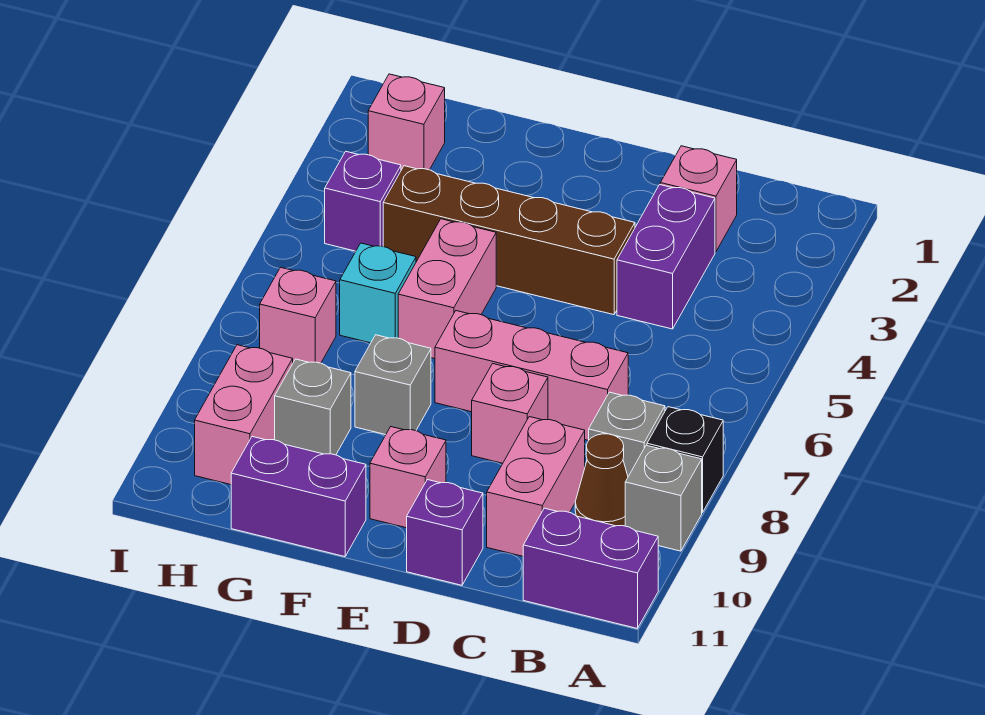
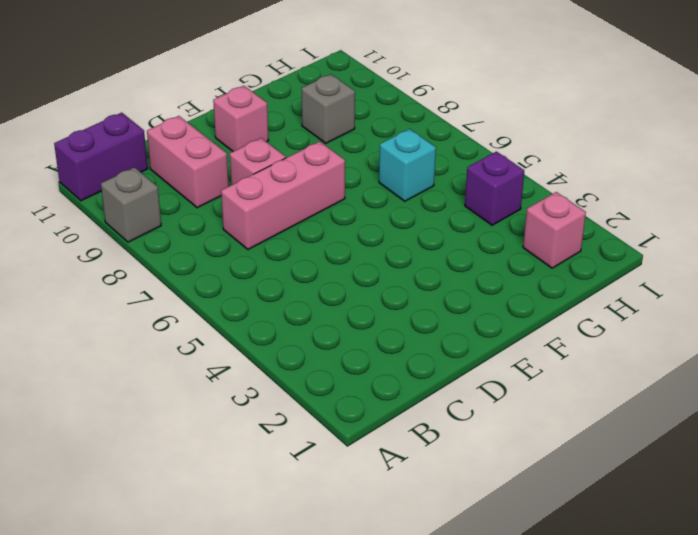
none -> black brick A8 level 1
none -> grey brick B8 level 1
none -> brown cone B9 level 1

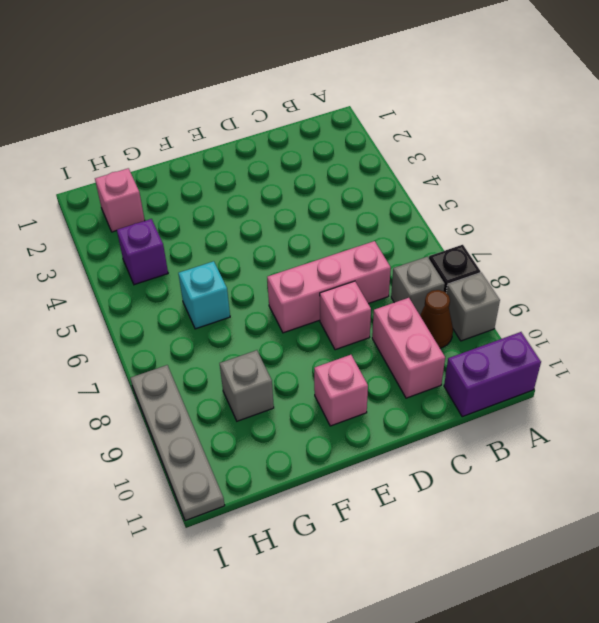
grey plate I8:I11 level 1 -> none
none -> pink brick C2 level 1
none -> purple brick C3:C4 level 1
none -> brown brick D4:G4 level 1

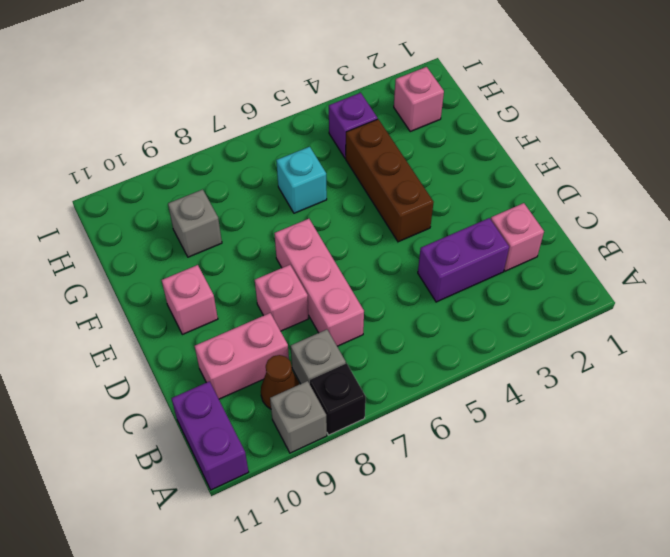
brown brick E4:G4 level 1 -> brown brick D4:G4 level 1
none -> purple brick D11 level 1
none -> pink brick F5:F6 level 1
none -> grey brick F8 level 1

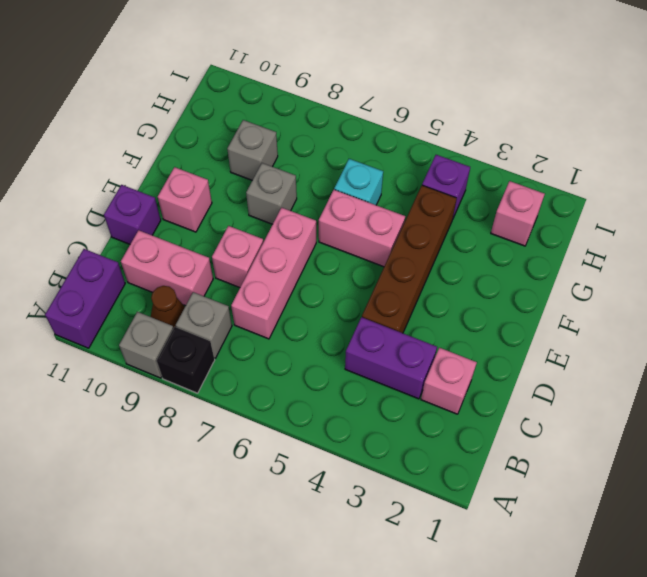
none -> purple brick F11:G11 level 1
none -> pink brick H7 level 1
none -> pink brick H9:H10 level 1

